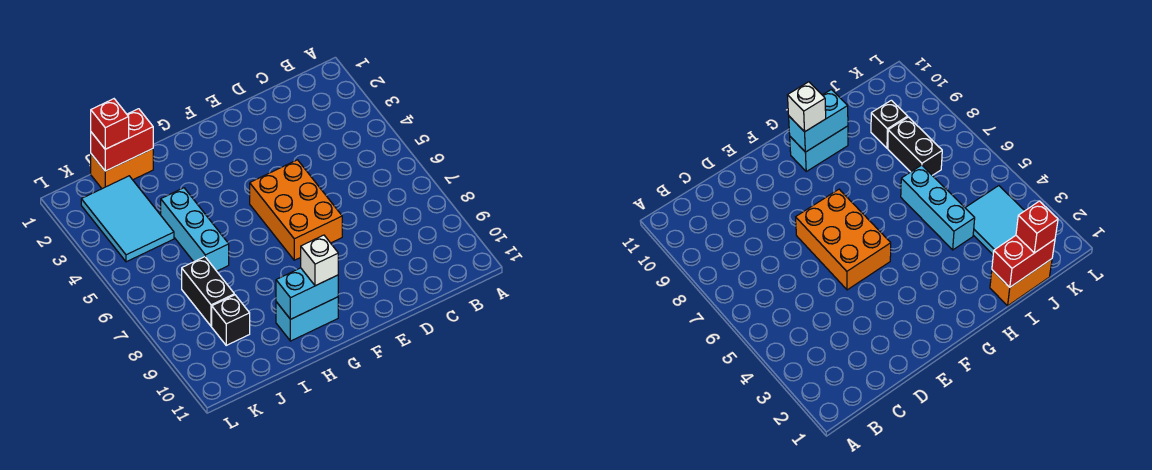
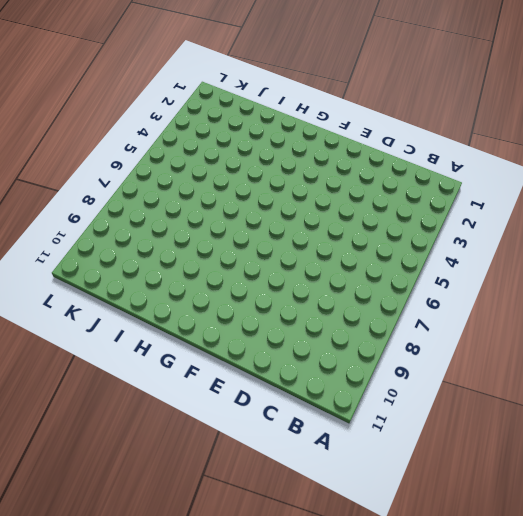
none -> orange brick E5:F7 level 1
none -> cyan brick G10:H10 level 1

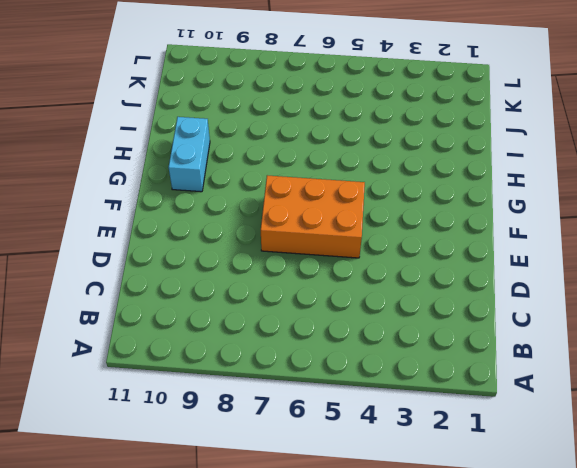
none -> orange brick I1:J1 level 1
none -> cyan brick I4:I6 level 1

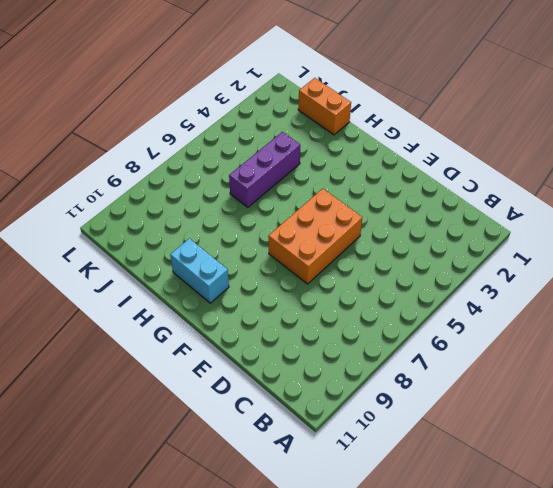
purple brick I4:I6 level 1 -> cyan brick I4:I6 level 1
none -> cyan tile J2:K4 level 1
none -> black brick J7:J8 level 1

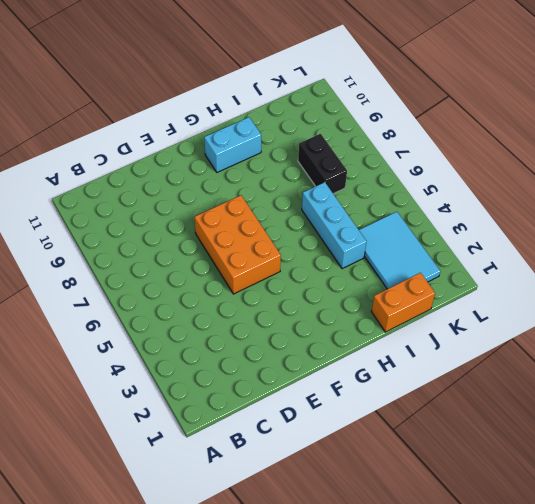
none -> black brick J9 level 1
none -> cyan brick G10:H10 level 2

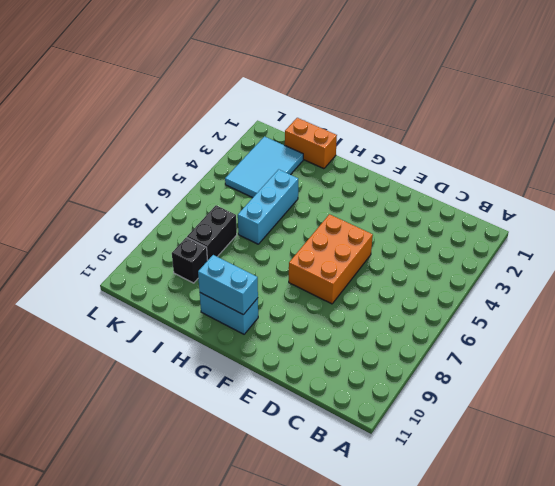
none -> red brick I1:J1 level 2
none -> white brick G10 level 3

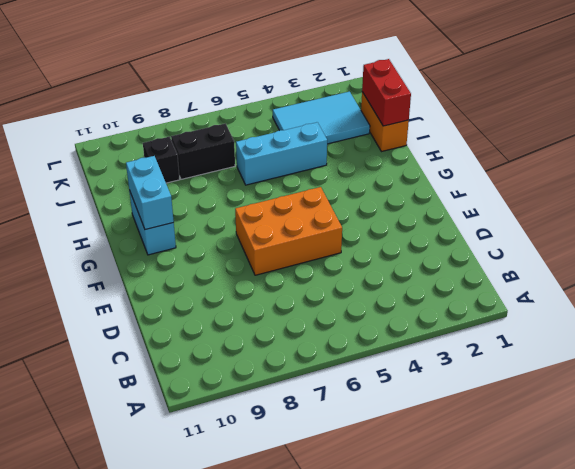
none -> white brick G10 level 3
none -> red brick J1 level 3

